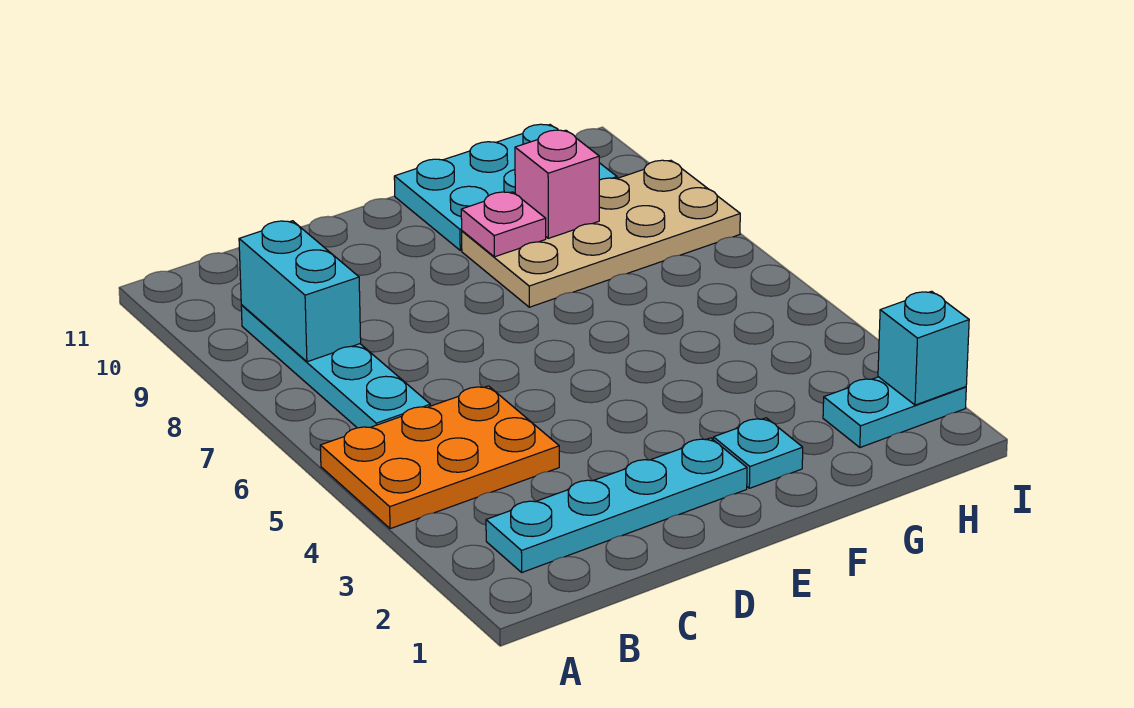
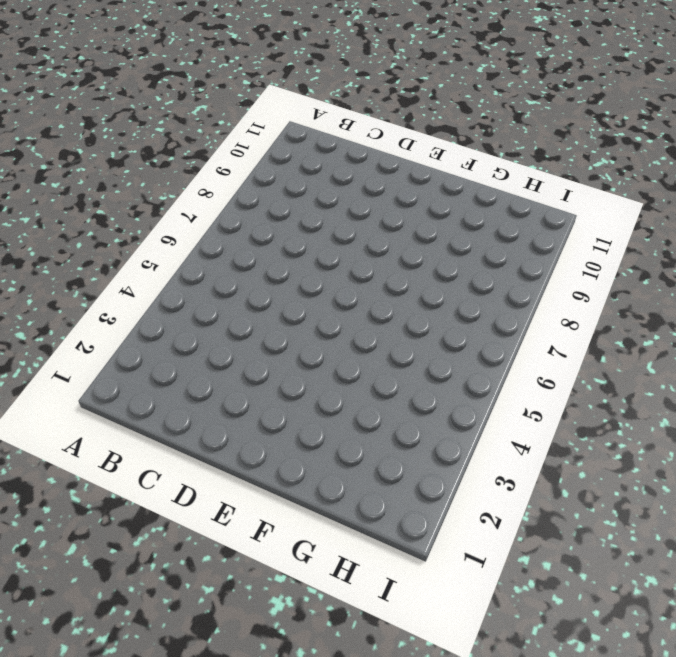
none -> orange plate A4:C5 level 1
none -> cyan plate B2:E2 level 1

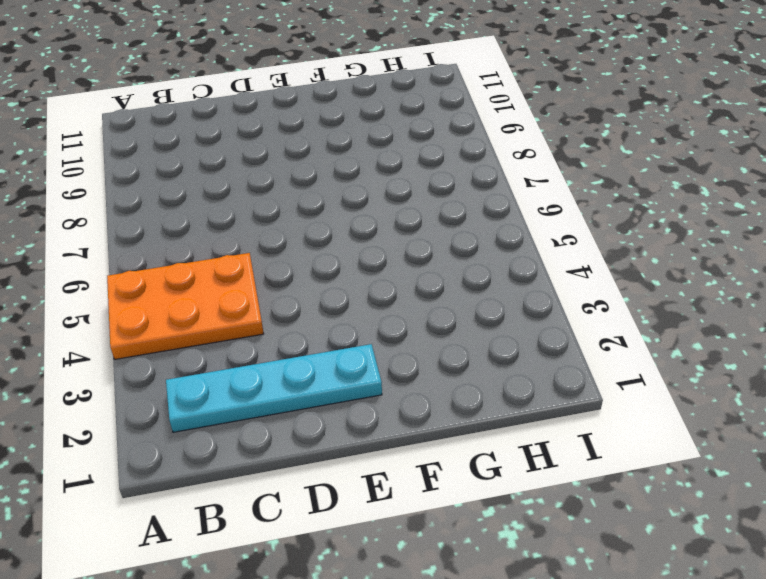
none -> cyan plate B6:B9 level 1
none -> cyan plate F2 level 1

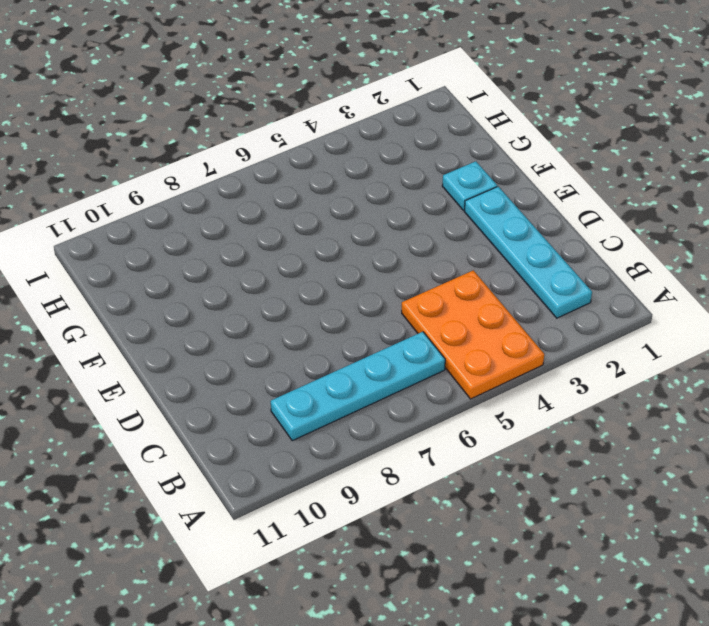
none -> tan plate F8:I9 level 1
none -> cyan plate F10:H11 level 1

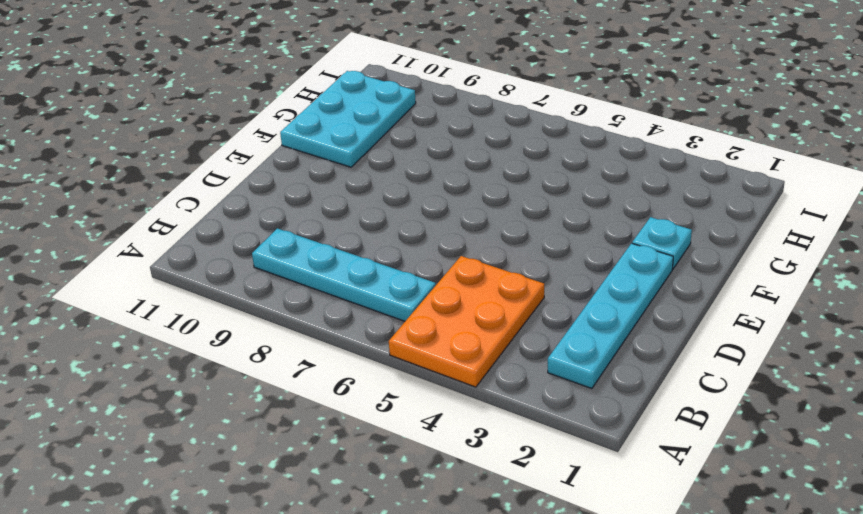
none -> tan plate F8:I9 level 1
none -> cyan plate H2:I2 level 1

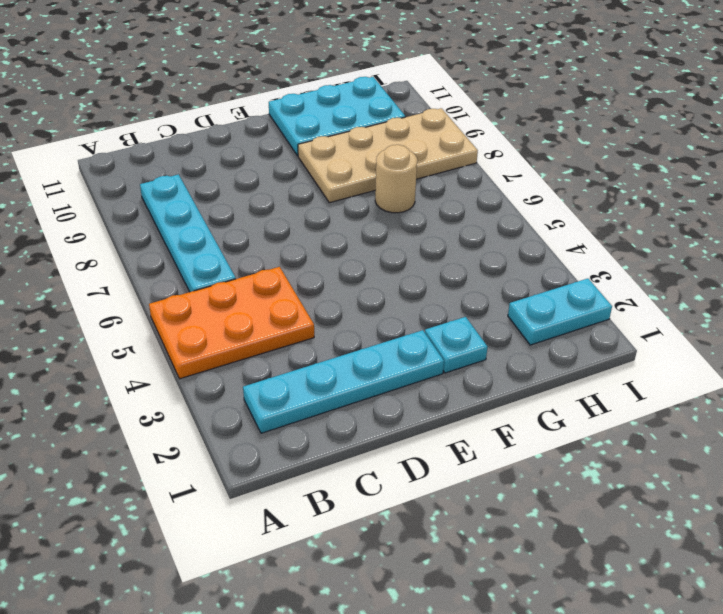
tan round brick G7 level 1 -> none
none -> cyan brick B8:B9 level 2
none -> pink plate F9 level 2

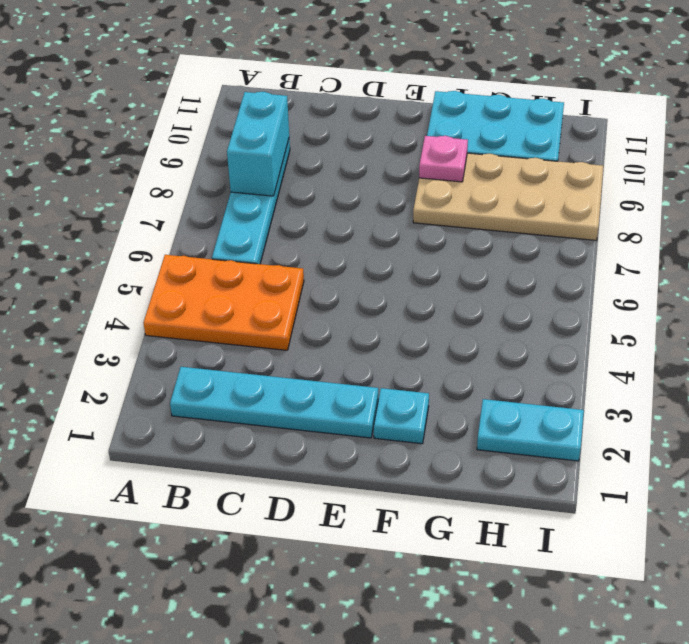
none -> pink brick G9 level 2
none -> cyan brick I2 level 2

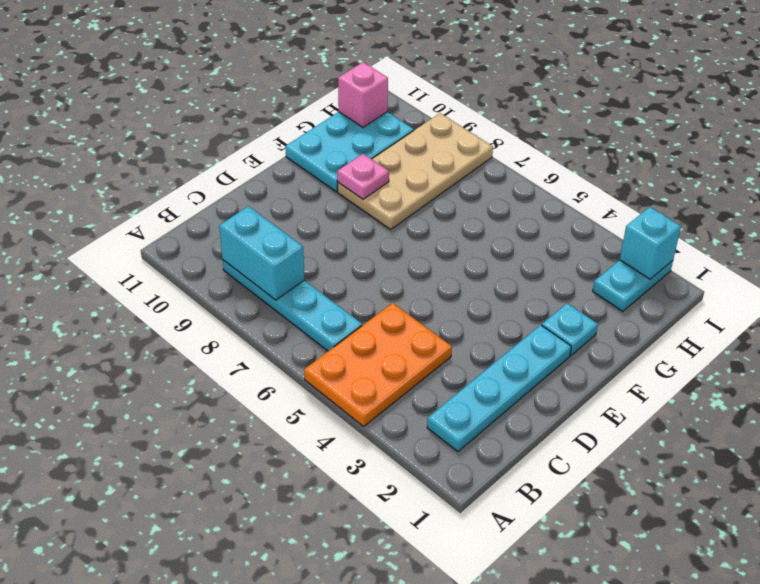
pink brick H11 level 2 -> pink brick G9 level 2

